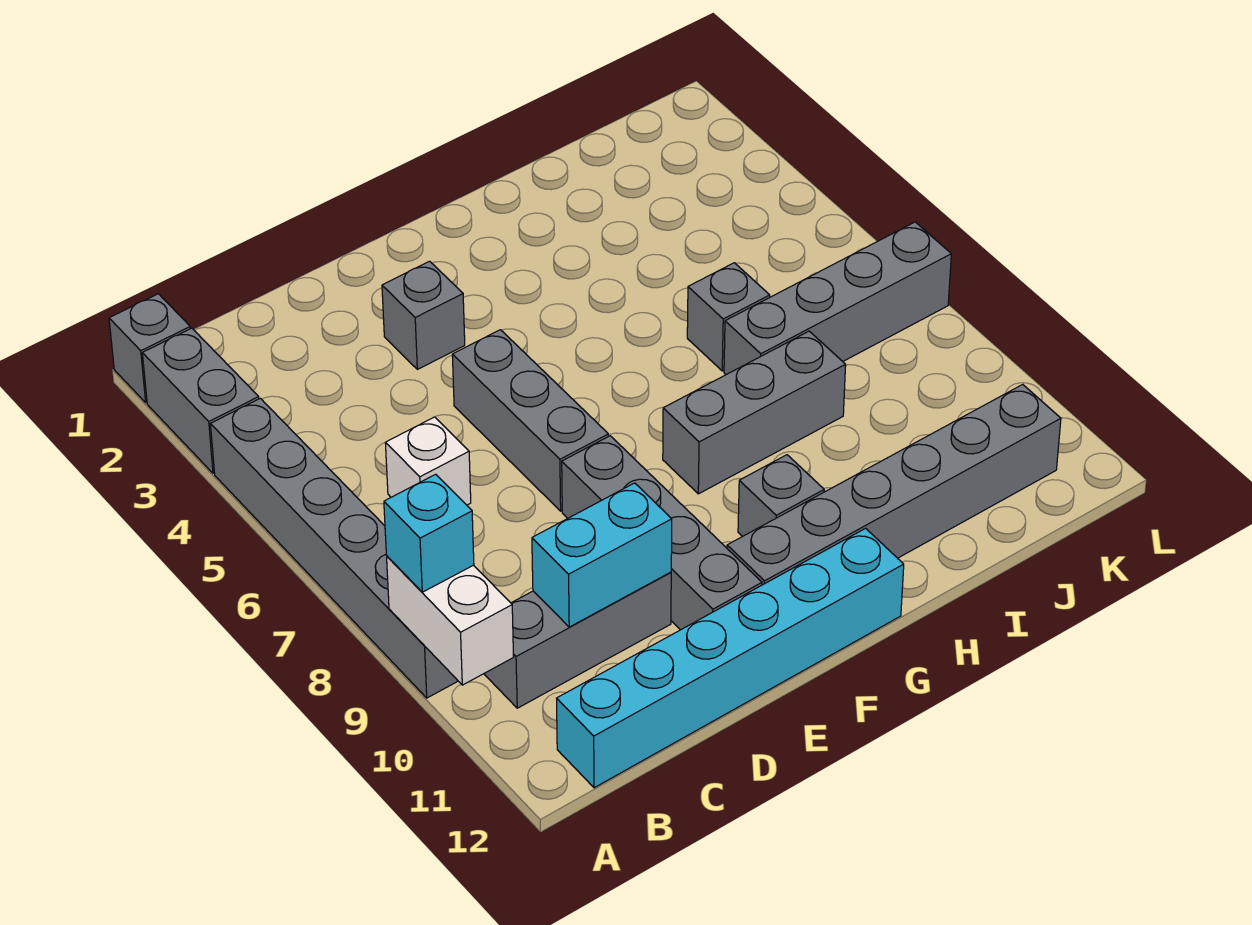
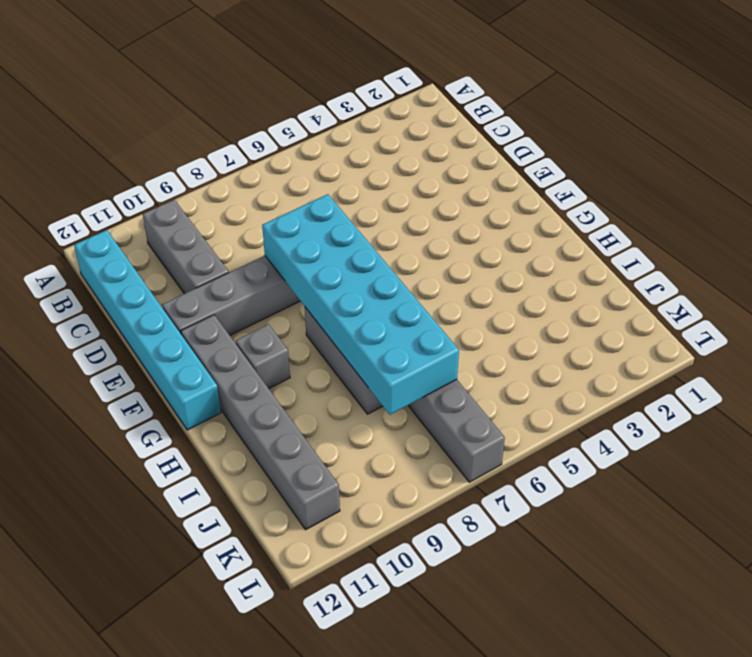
cyan brick E7:J8 level 2 -> none
none -> grey brick A1 level 1
none -> grey brick A2:A3 level 1
none -> grey brick A4:A9 level 1

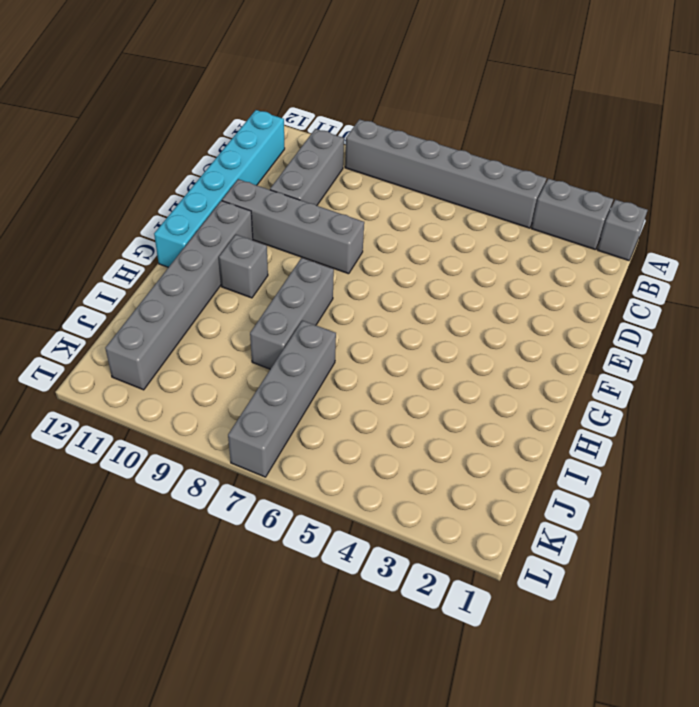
none -> white brick C6 level 1
none -> grey brick E3 level 1
none -> grey brick E5:E7 level 1

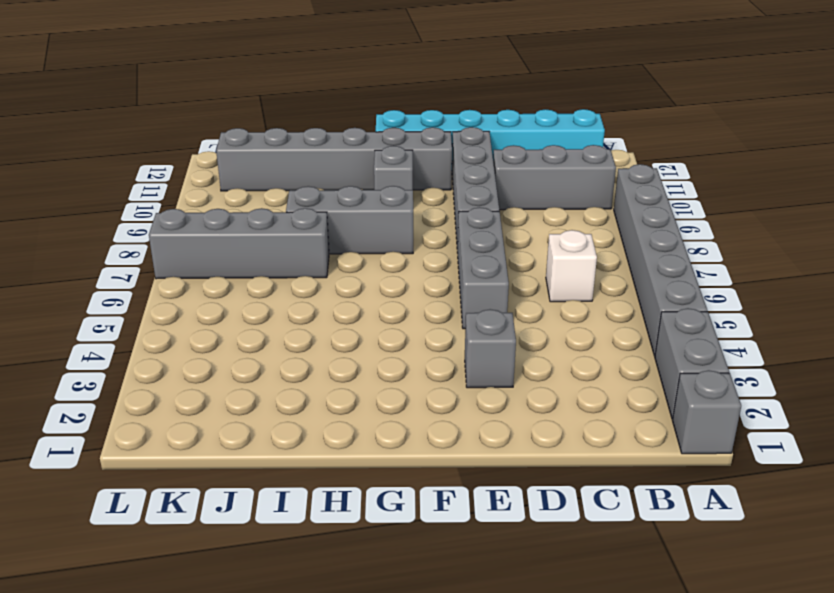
none -> grey brick I6 level 1
none -> white brick A9:A10 level 2
none -> cyan brick C10:D10 level 2

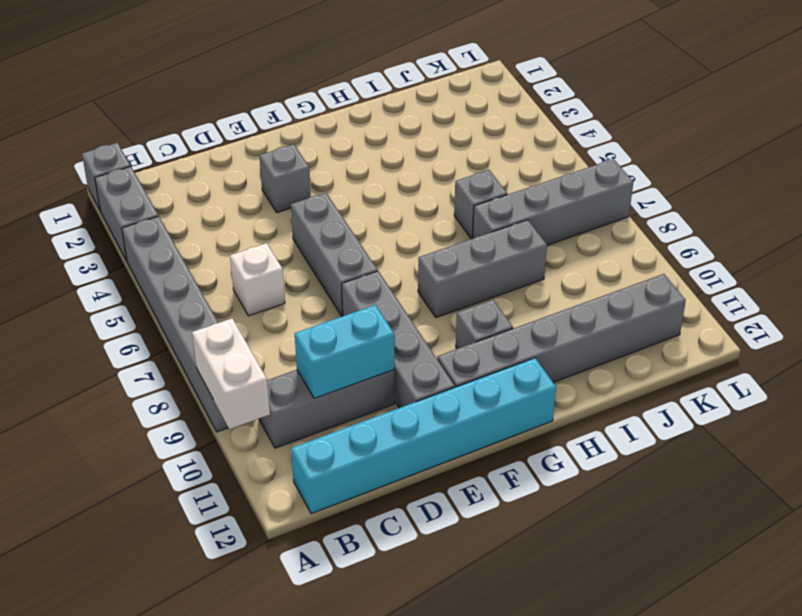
none -> cyan brick A9 level 3

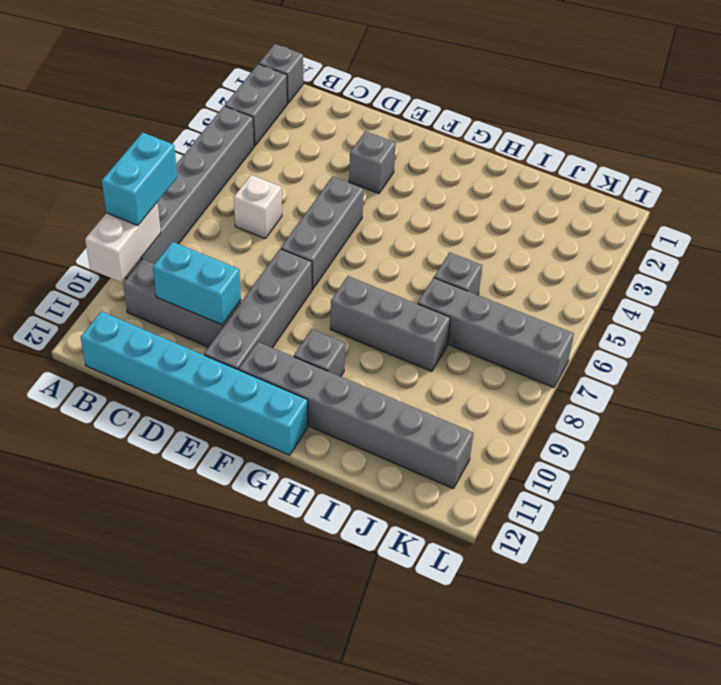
cyan brick A8:A9 level 3 -> cyan brick A9 level 3

